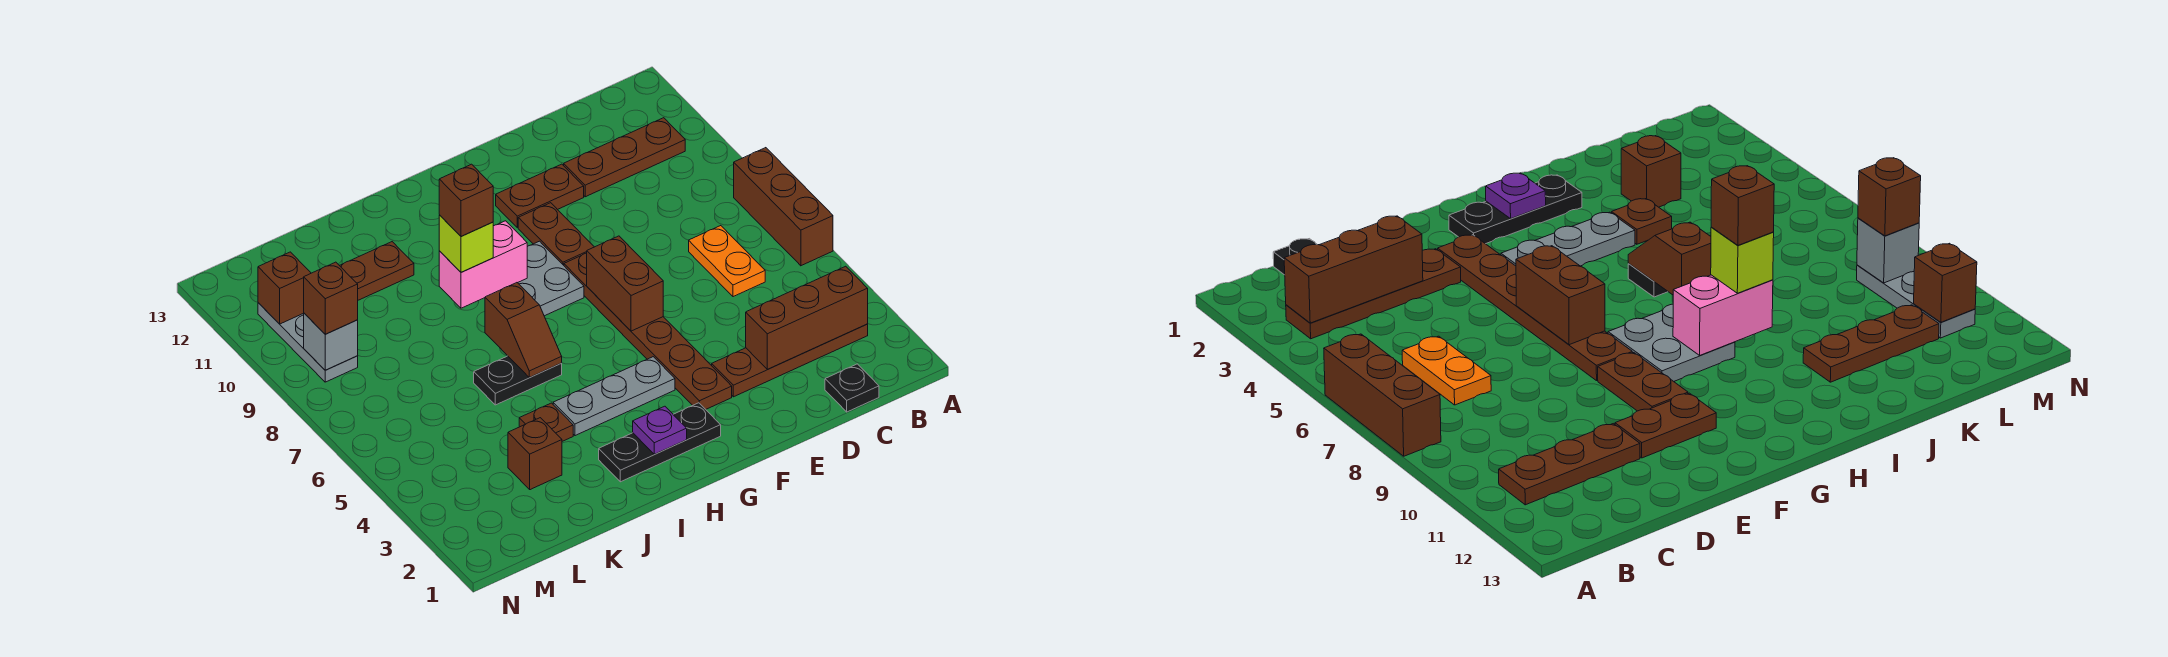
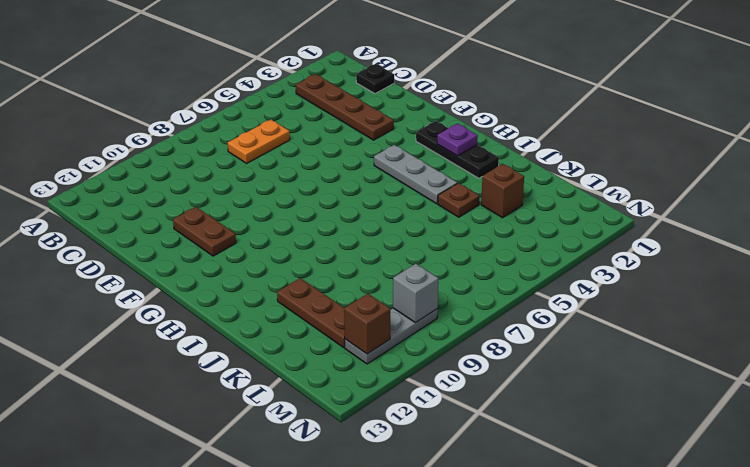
none -> brown brick A6:A8 level 1
none -> brown plate B11:D11 level 1
none -> brown plate F3:F8 level 1

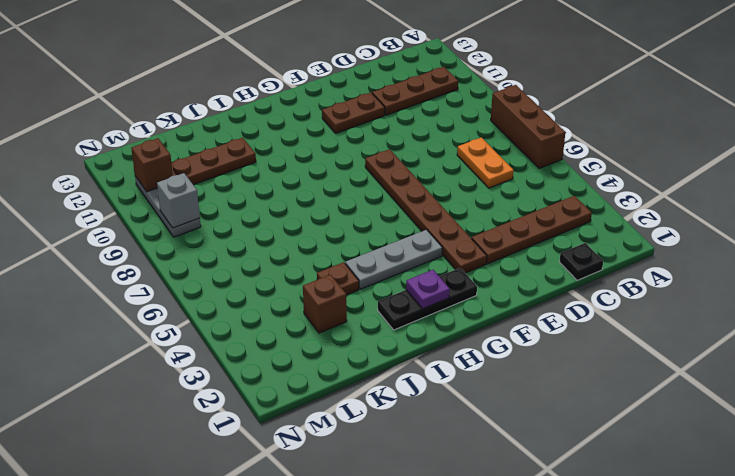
none -> brown plate F9:F10 level 1
none -> grey plate G8:H9 level 1
none -> black plate I6:J6 level 1

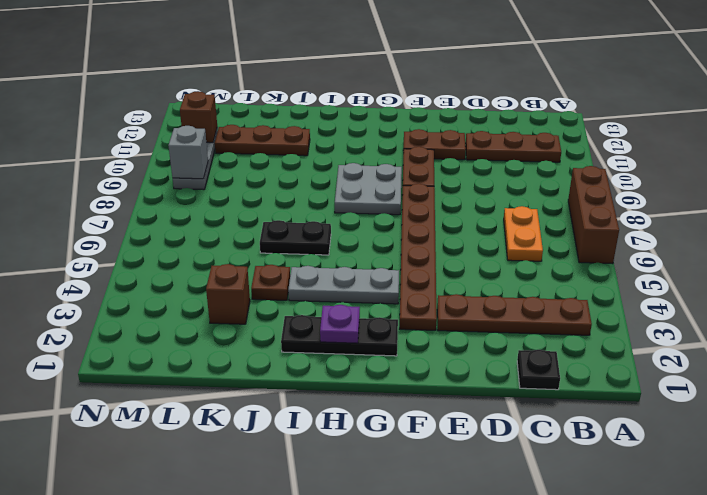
none -> brown brick B3:D3 level 2
none -> brown brick F6:F7 level 2
none -> pink brick H9:I9 level 2

